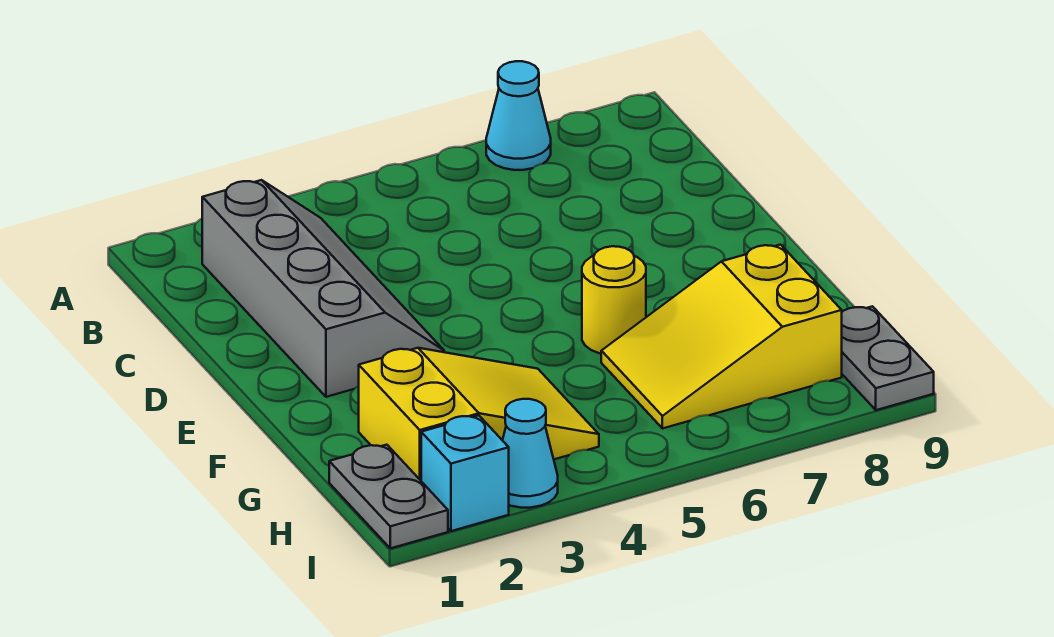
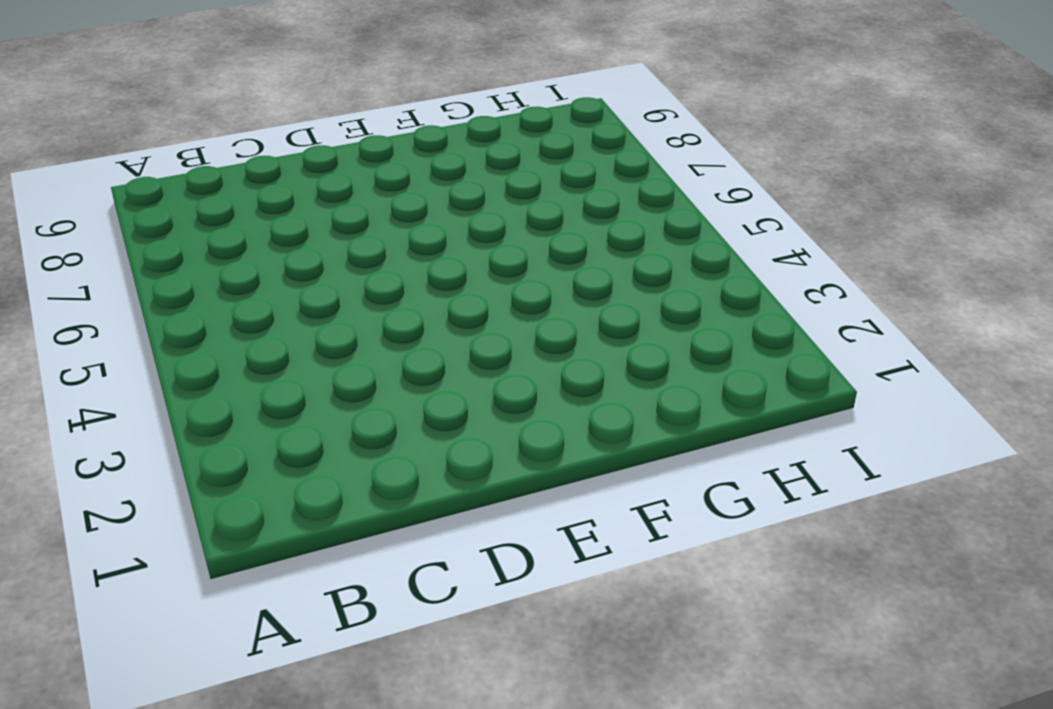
none -> cyan cone A7 level 1
none -> grey slope B2:E3 level 1 top 2

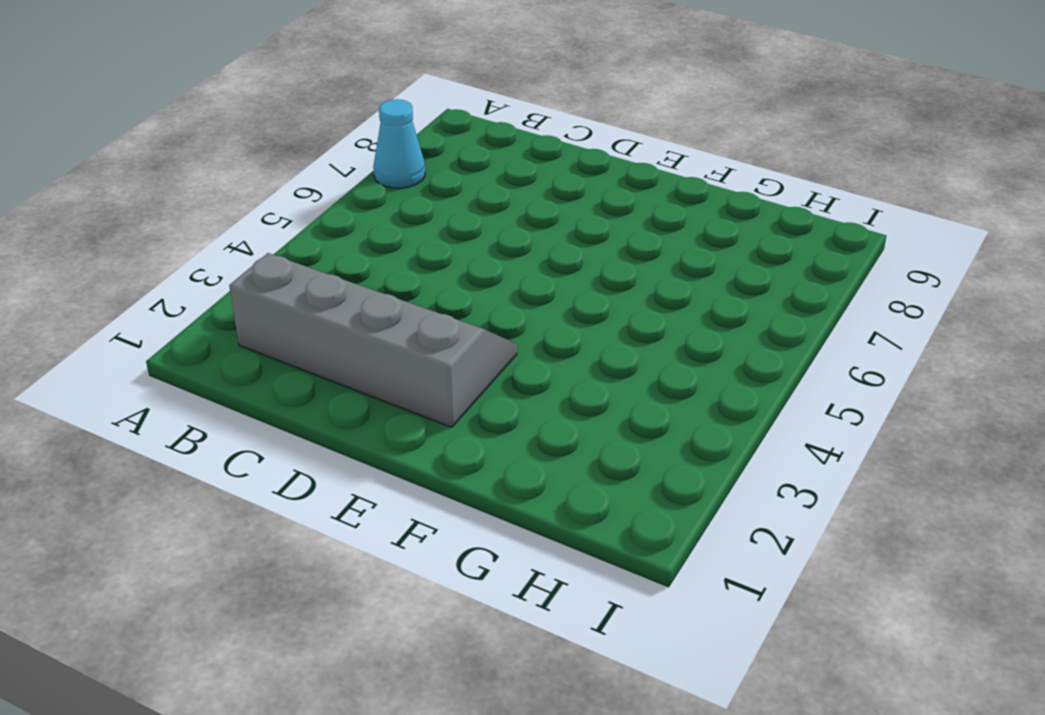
none -> yellow round brick F6 level 1
none -> yellow slope G2:H4 level 1 top 2

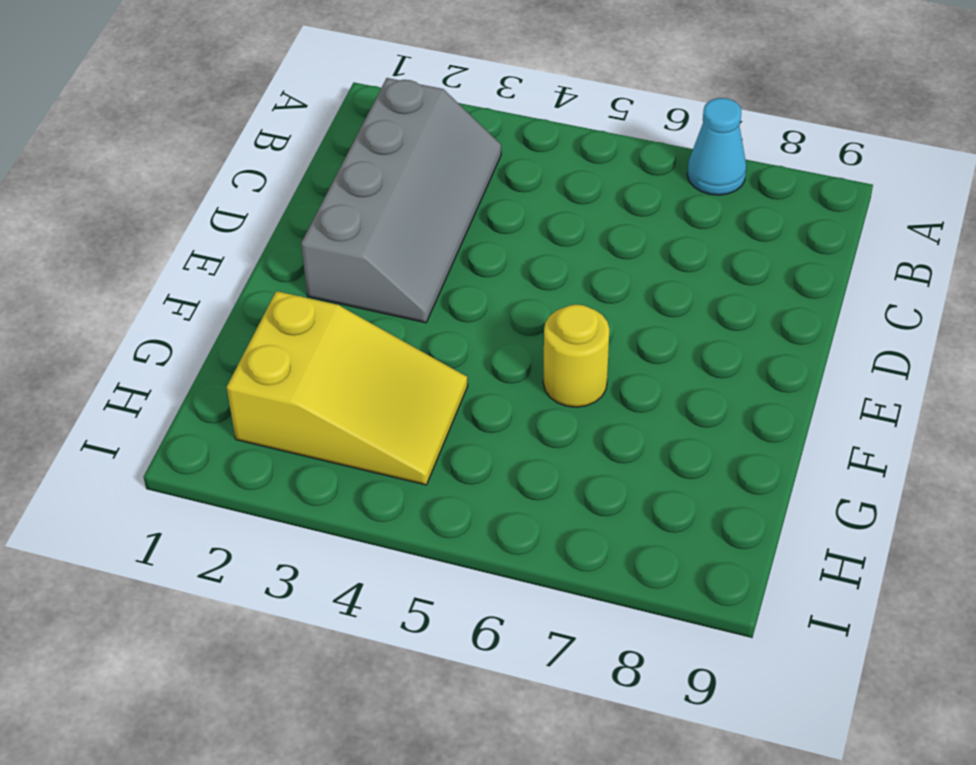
none -> yellow slope G6:H8 level 1 top 8
none -> grey plate H1:I1 level 1

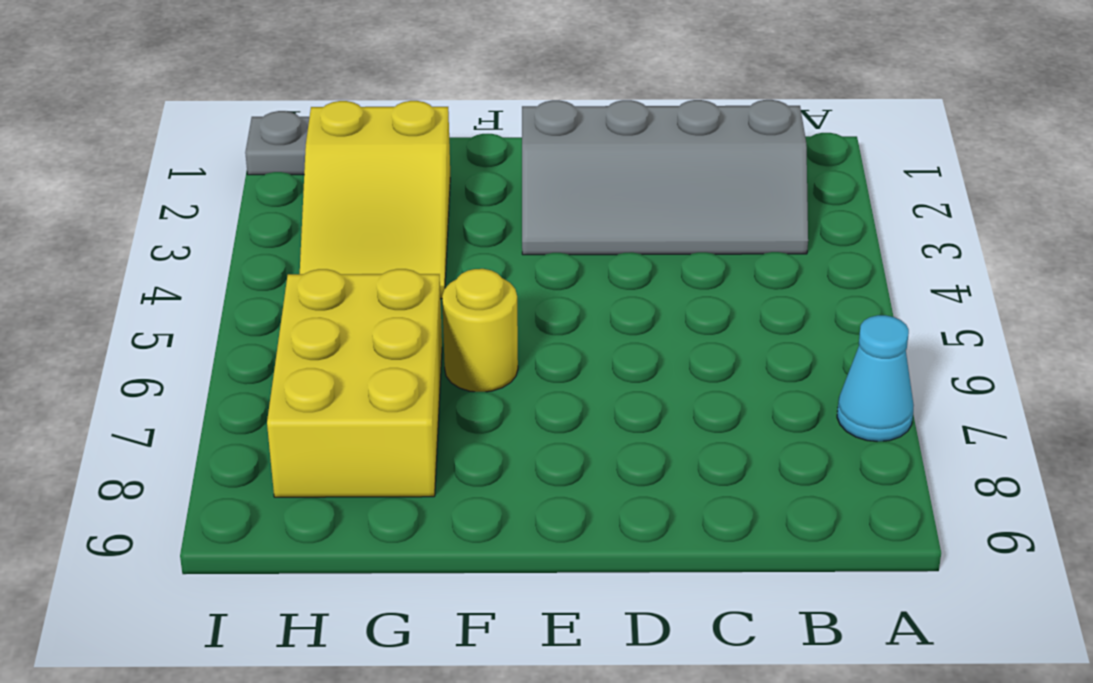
yellow brick G6:H8 level 1 -> yellow slope G6:H8 level 1 top 8
none -> grey plate H9:I9 level 1
none -> cyan brick I2 level 1

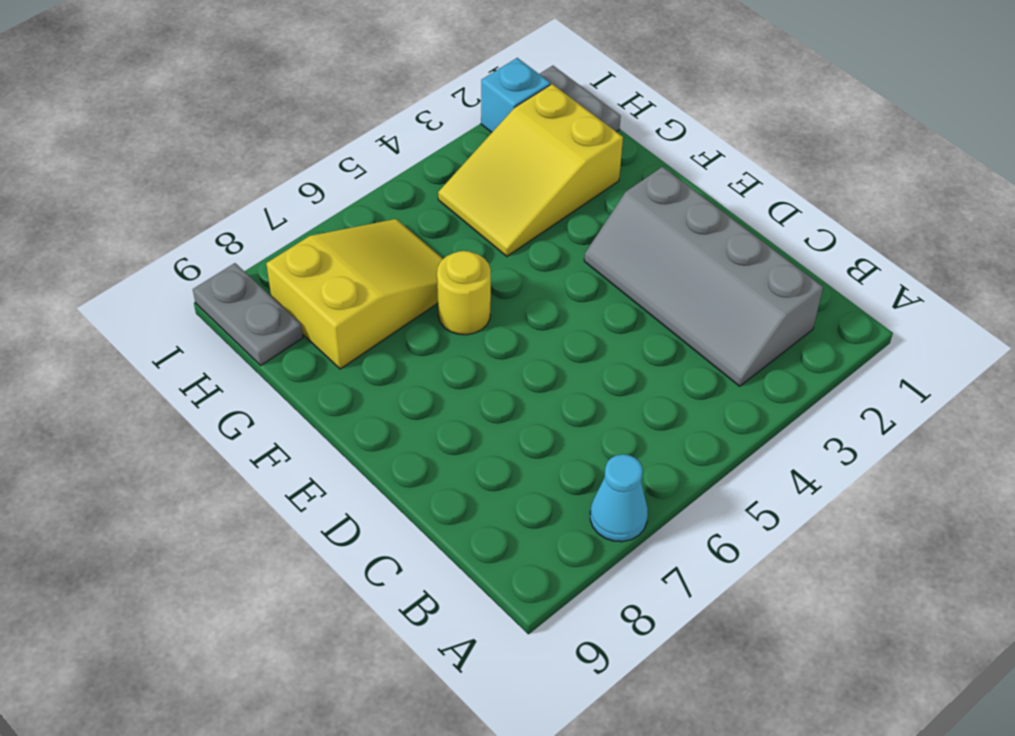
none -> cyan cone I3 level 1

